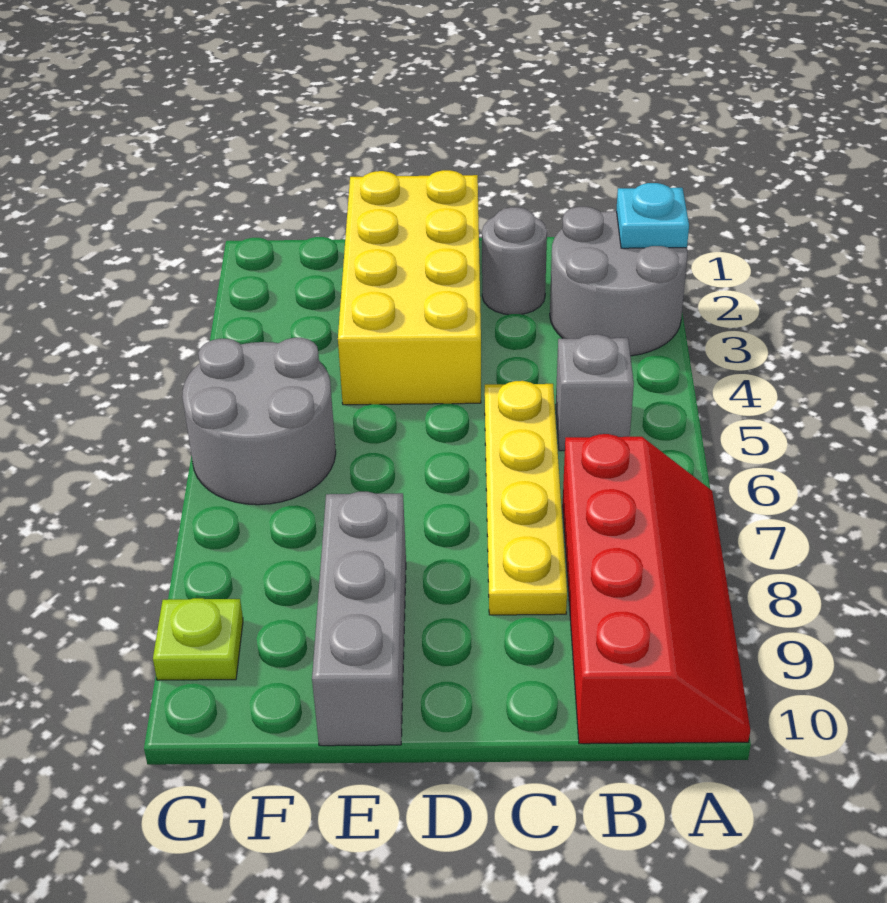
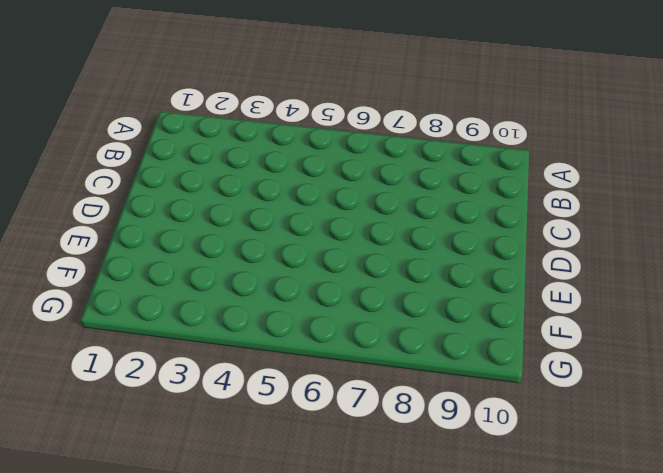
none -> grey round brick A2:B3 level 1
none -> red slope A7:B10 level 1 top B

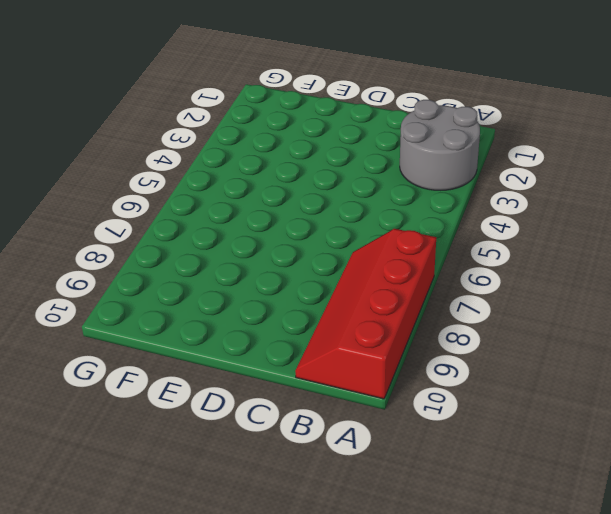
red slope A7:B10 level 1 top A -> red slope A7:B10 level 1 top B
none -> grey brick B5 level 1
none -> grey round brick C2 level 1

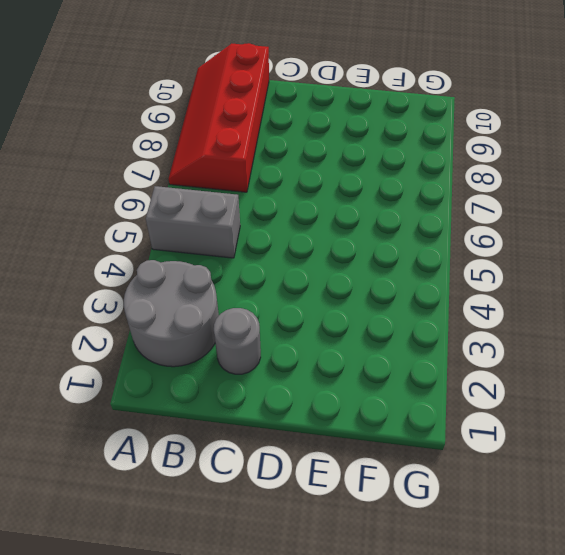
grey brick A5:B5 level 1 -> grey brick B5 level 1
none -> yellow plate C5:C8 level 1
none -> yellow brick D1:E4 level 1

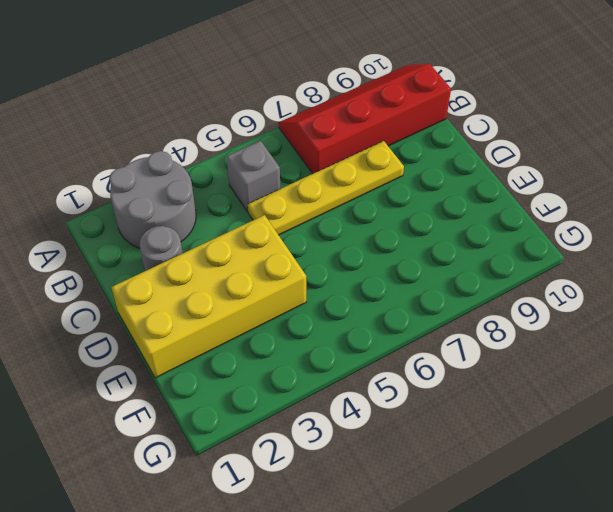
none -> grey brick E8:E10 level 1
none -> grey round brick F5:G6 level 1

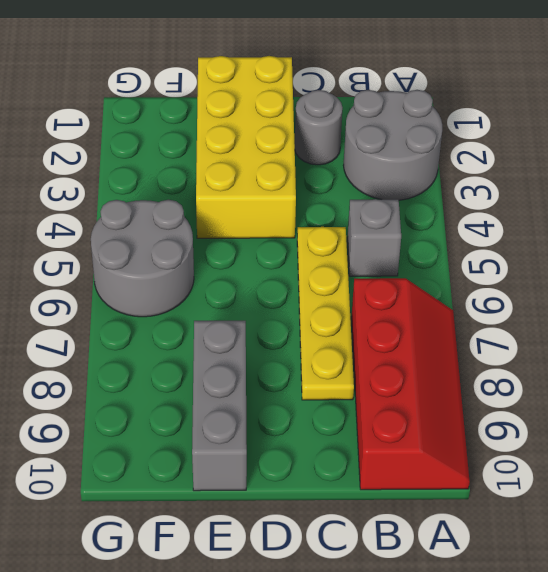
none -> lime plate G9 level 1
none -> cyan plate A2 level 2

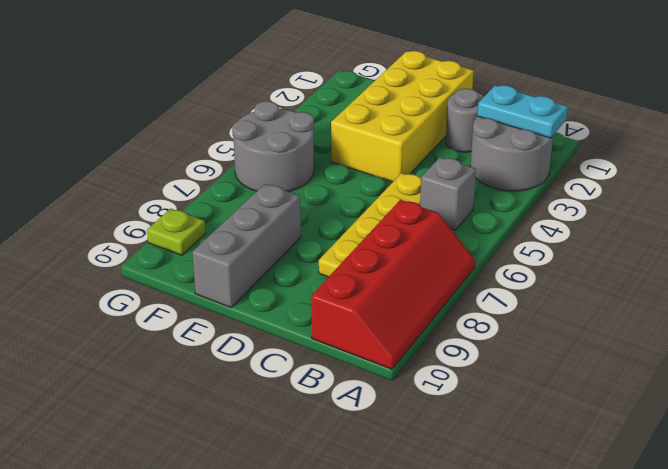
cyan plate A2:B2 level 2 -> cyan plate A2 level 2

